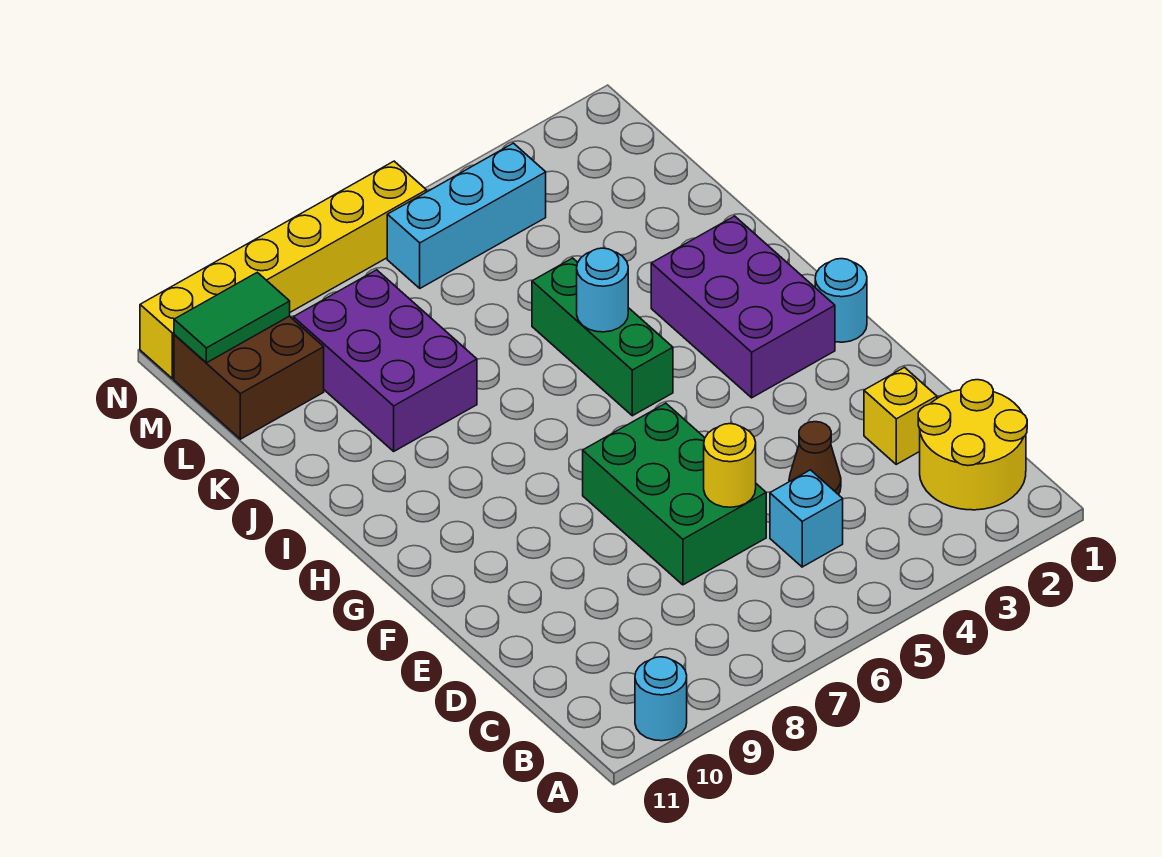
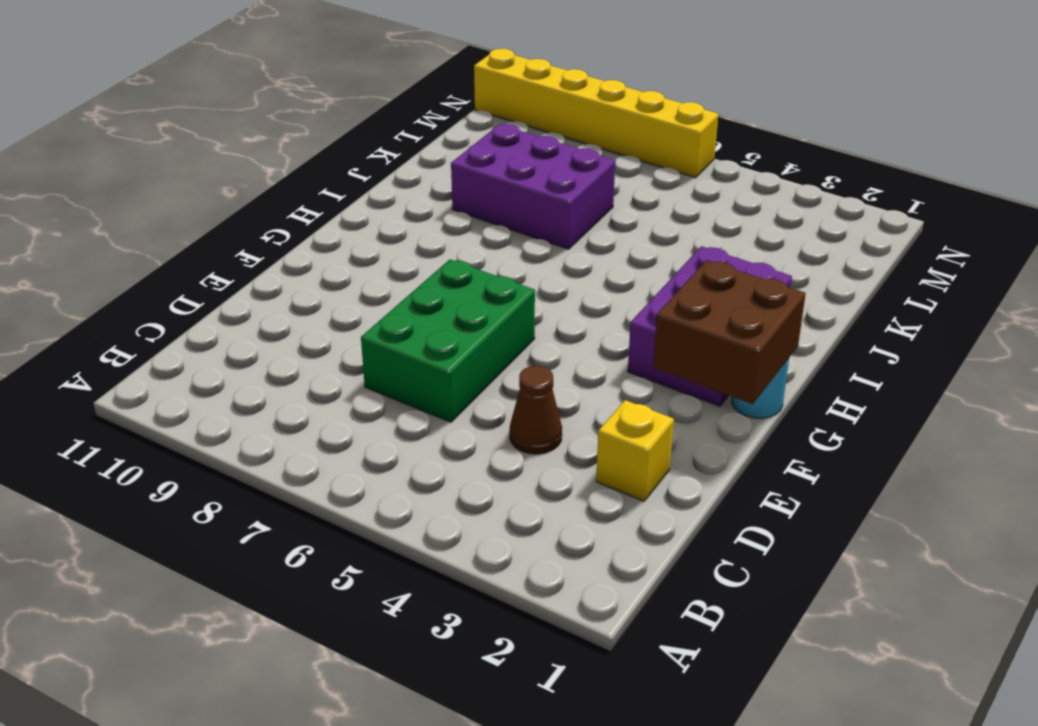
brown brick F1:G2 level 2 -> brown brick L10:M11 level 1
purple brick J7:K9 level 1 -> purple brick J8:L9 level 1
none -> cyan round brick A10 level 1
none -> yellow round brick B1:C2 level 1
none -> cyan brick C5 level 1

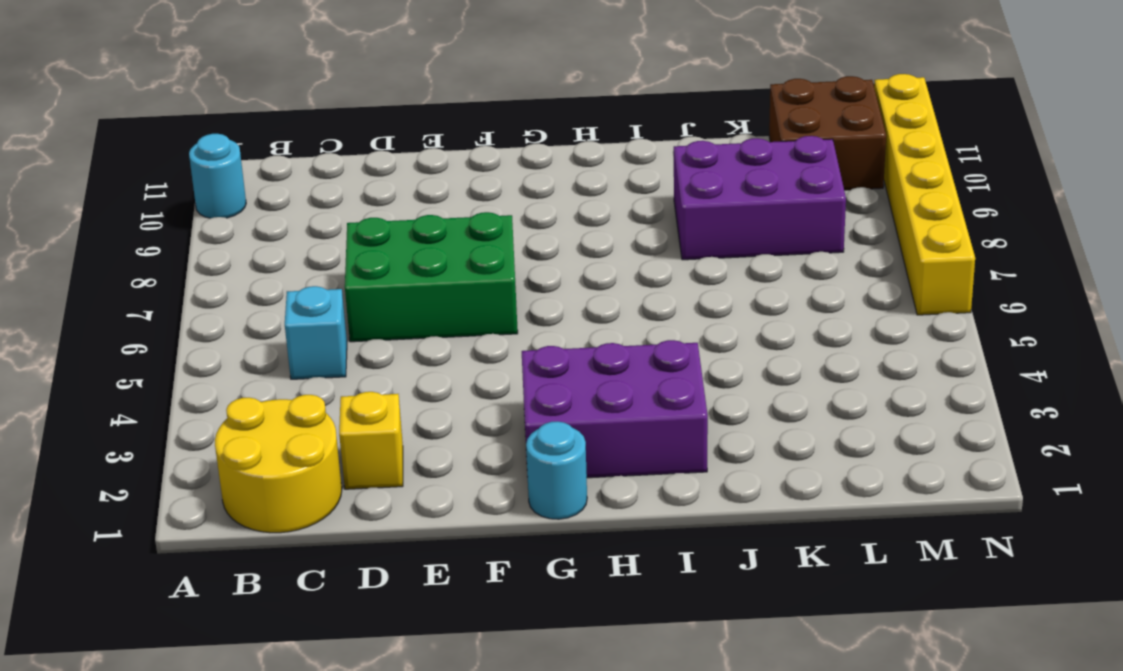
none -> brown cone D4 level 1
none -> green brick H5:J5 level 1
none -> cyan brick M4:M6 level 1

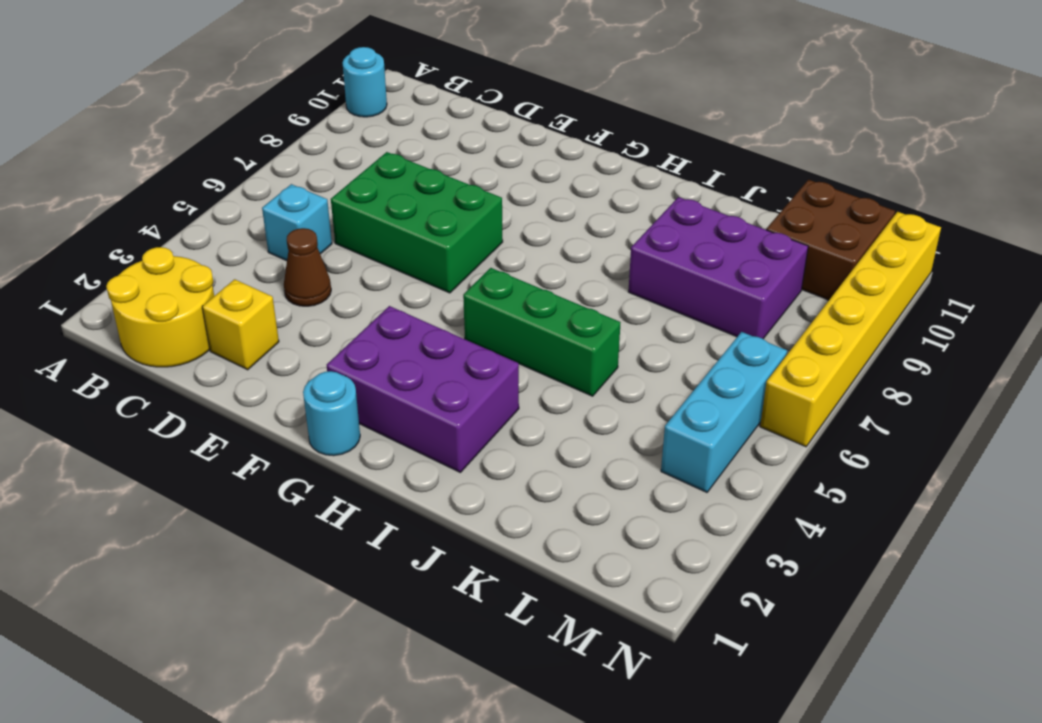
none -> yellow round brick D6 level 2
none -> cyan round brick I5 level 2
none -> green tile M10:M11 level 2

